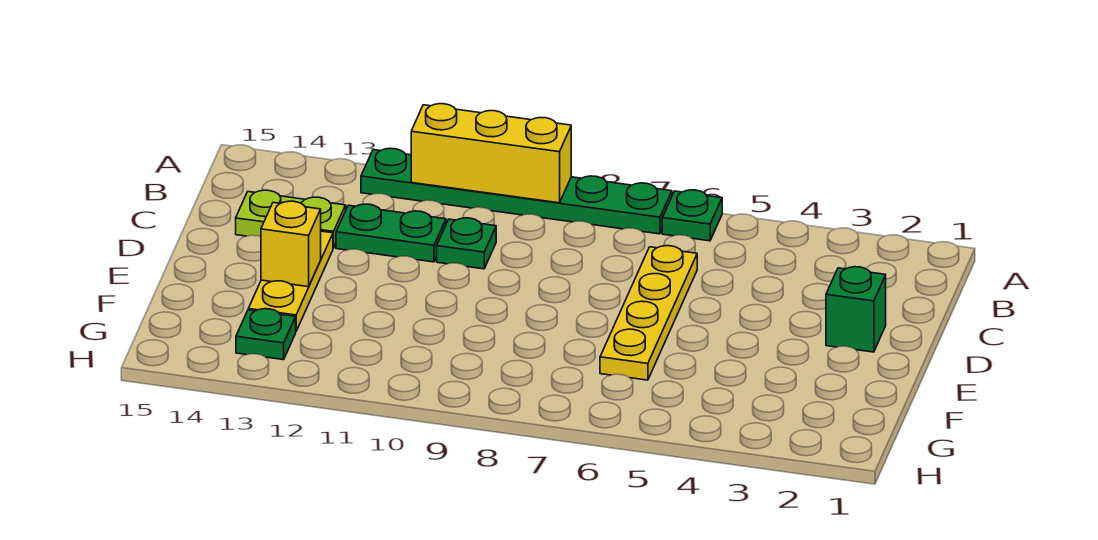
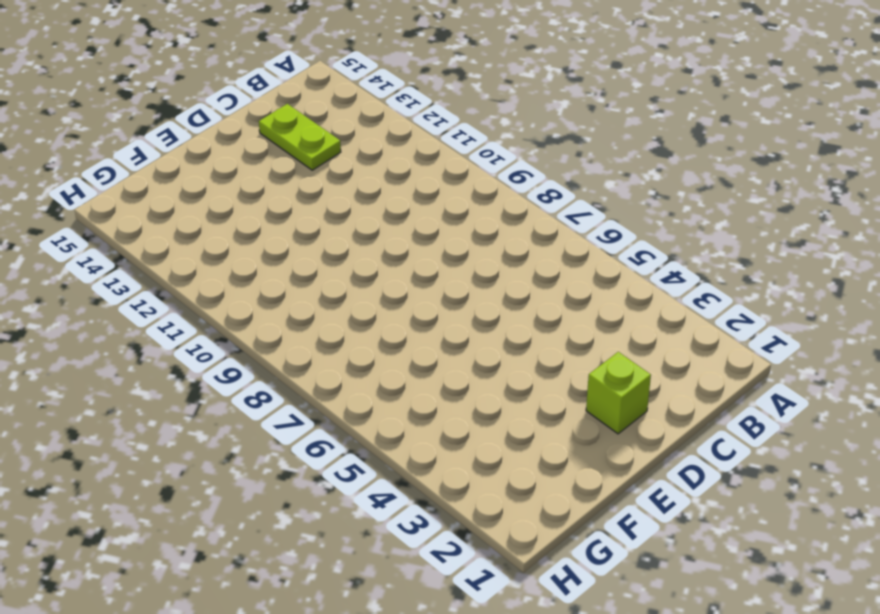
lime brick D2 level 1 -> green brick D2 level 1
none -> green plate A6 level 1
none -> green plate A7:A12 level 1

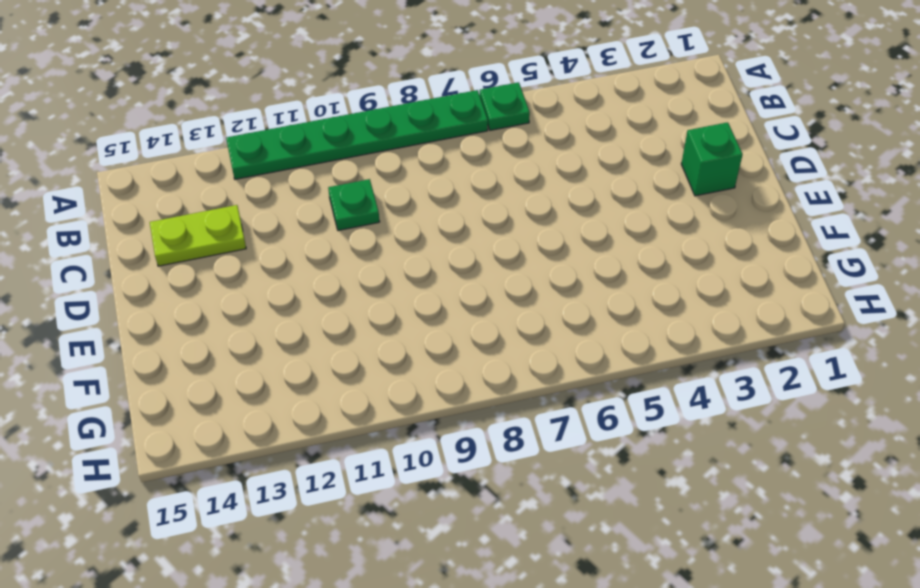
none -> yellow plate C6:F6 level 1
none -> green plate C11:C12 level 1

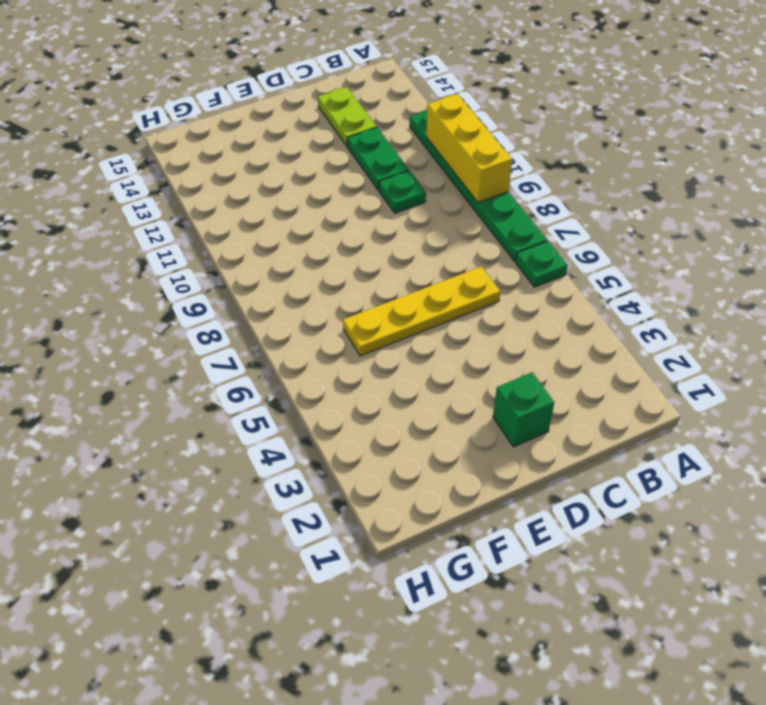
none -> yellow plate D13:F13 level 1
none -> green plate G13 level 1

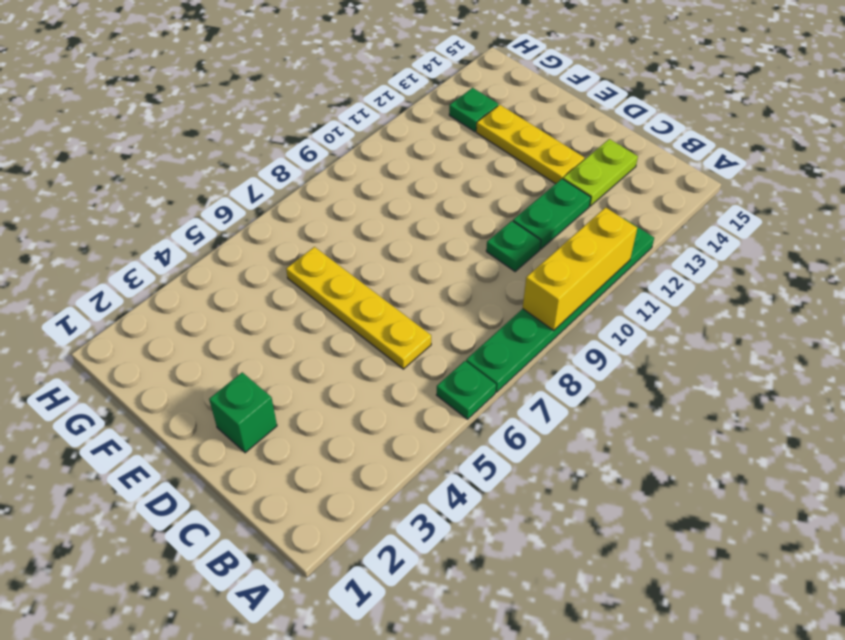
none -> yellow brick E13 level 2

